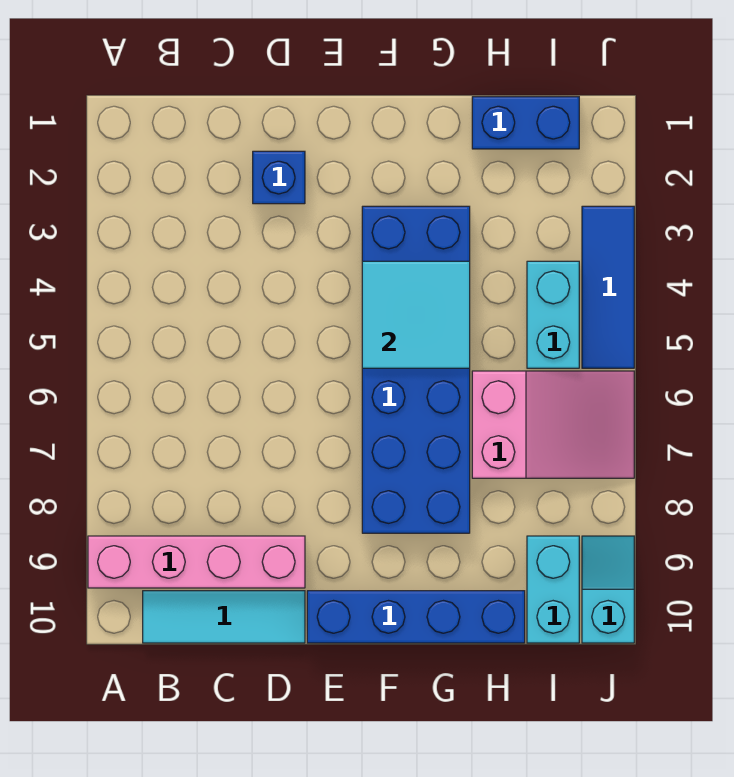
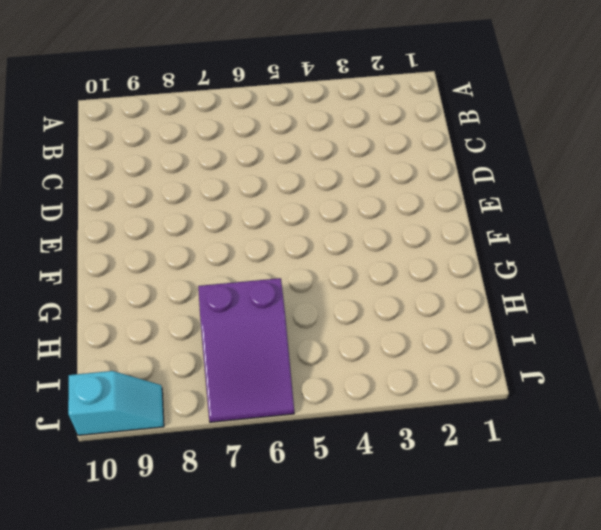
purple slope H6:J7 level 1 top H -> pink slope H6:J7 level 1 top H
none -> pink brick A9:D9 level 1
none -> cyan tile B10:D10 level 1
none -> blue brick D2 level 1

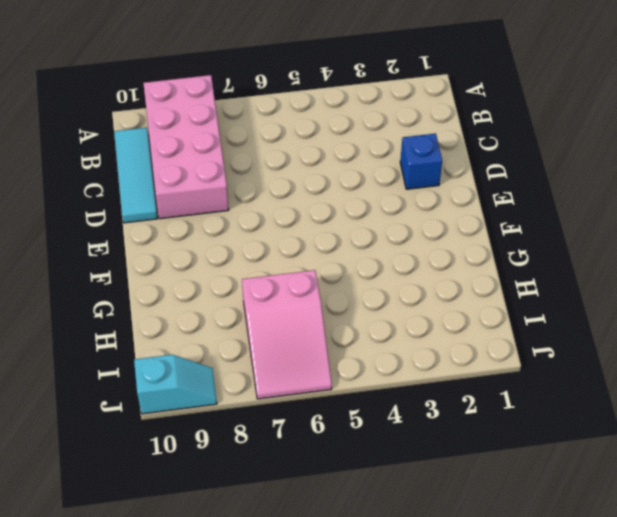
pink brick A8:D9 level 1 -> pink brick A9:D9 level 1
none -> blue brick E10:H10 level 1
none -> blue brick F3:G8 level 1
none -> blue brick H1:I1 level 1

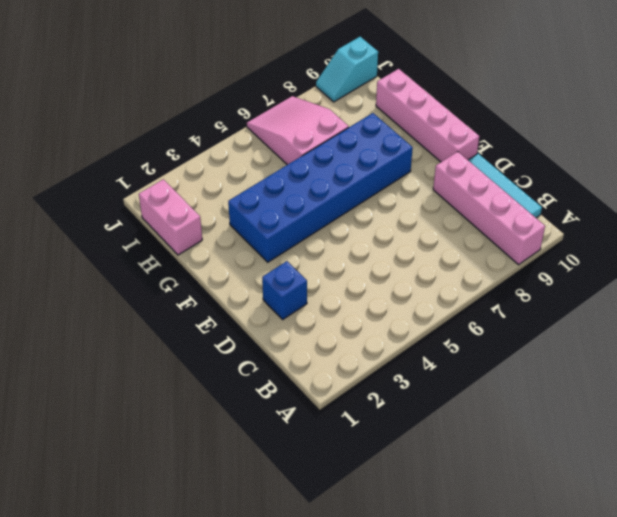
pink brick E10:H10 level 1 -> blue brick E10:H10 level 1
pink brick H1:I1 level 1 -> blue brick H1:I1 level 1
none -> cyan brick I4:I5 level 1
none -> cyan brick I9:I10 level 1
none -> blue tile J3:J5 level 1

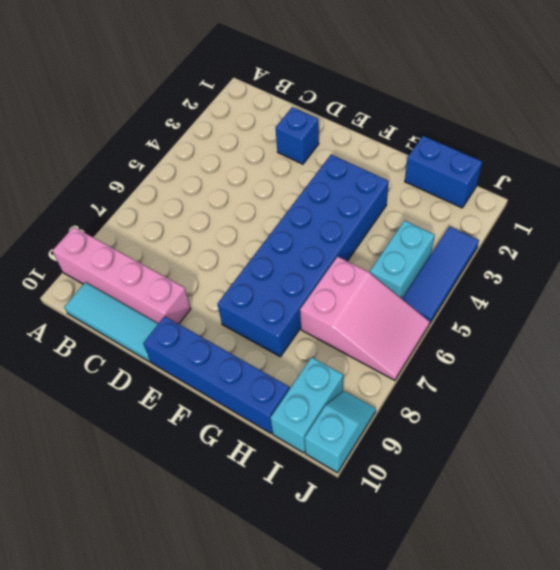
none -> cyan tile F4:G5 level 2

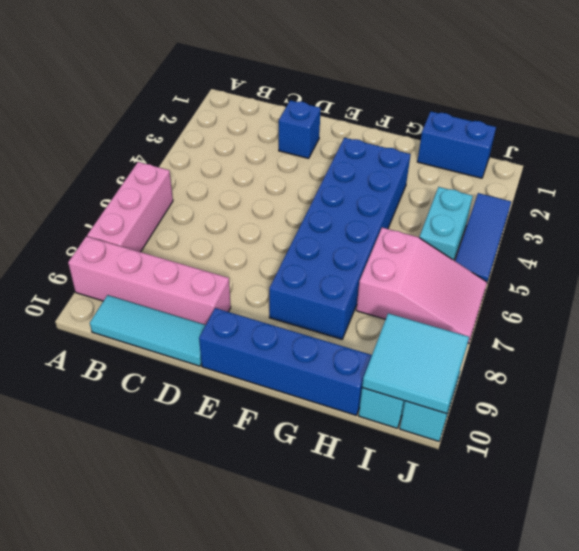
pink brick A6:A8 level 1 -> none
cyan tile I9:J10 level 2 -> cyan tile F4:G5 level 2

